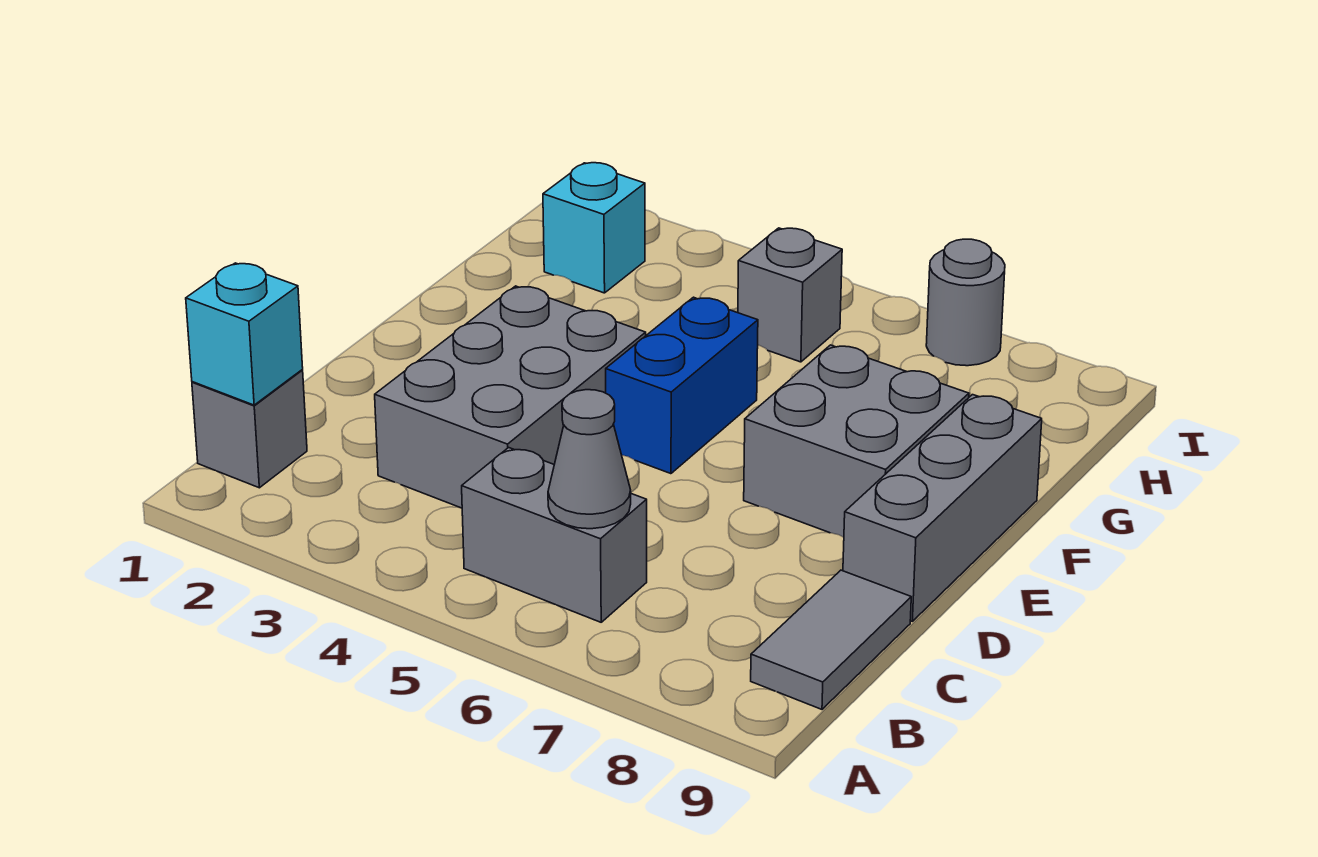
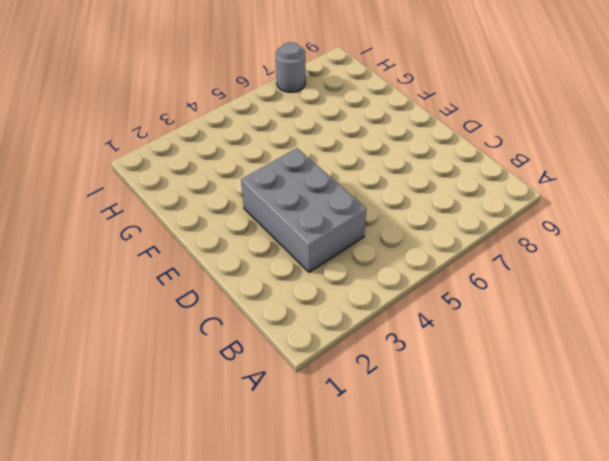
none -> grey brick B1 level 1
none -> grey brick B5:B6 level 1
none -> grey tile B9:C9 level 1

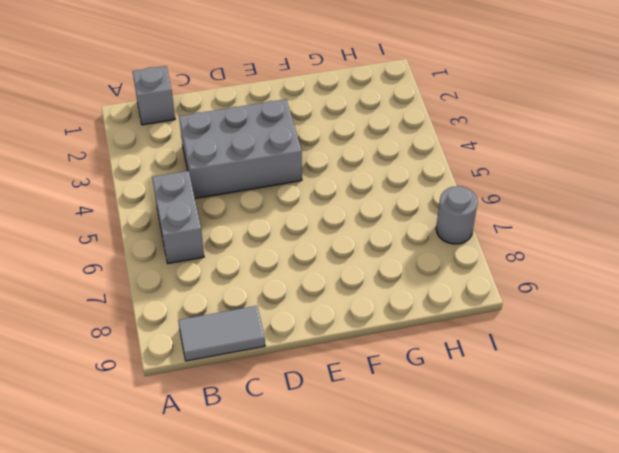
none -> grey brick D9:F9 level 1
none -> blue brick E5:F5 level 1
none -> grey brick E7:F8 level 1

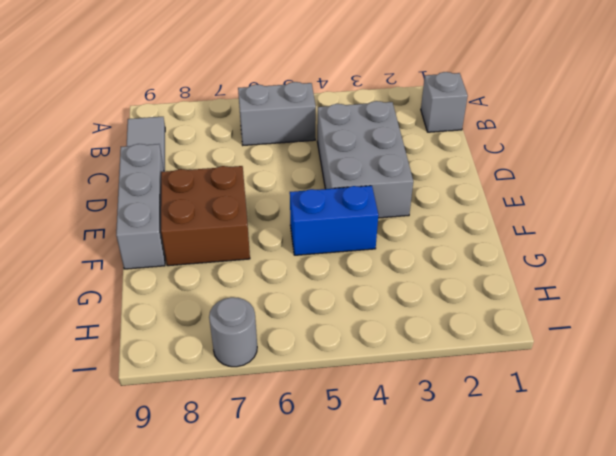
brown brick E7:F8 level 1 -> grey brick E7:F8 level 1
blue brick F4:F5 level 1 -> blue brick E5:F5 level 1
none -> cyan brick H2 level 1
none -> grey brick H5 level 1
none -> cyan brick B1 level 2

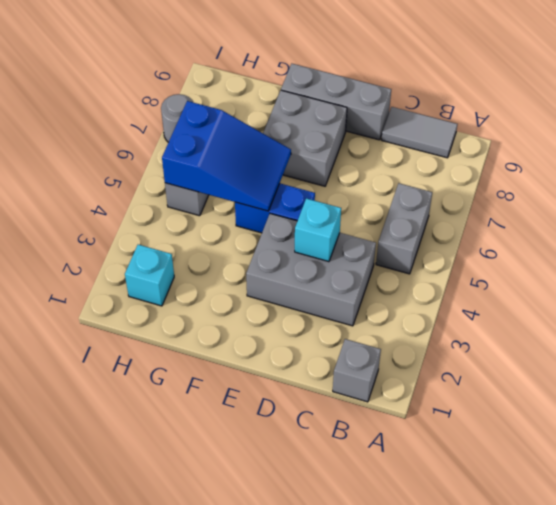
cyan brick D4 level 2 -> cyan brick B1 level 2
blue slope F5:H6 level 2 top H -> none
none -> grey cone B6 level 2

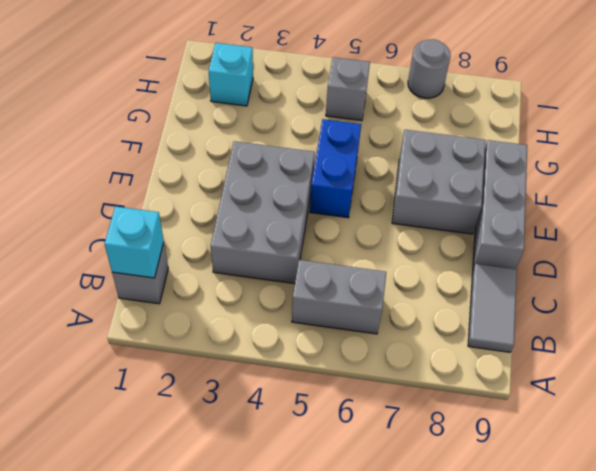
none -> grey cone B6 level 2

